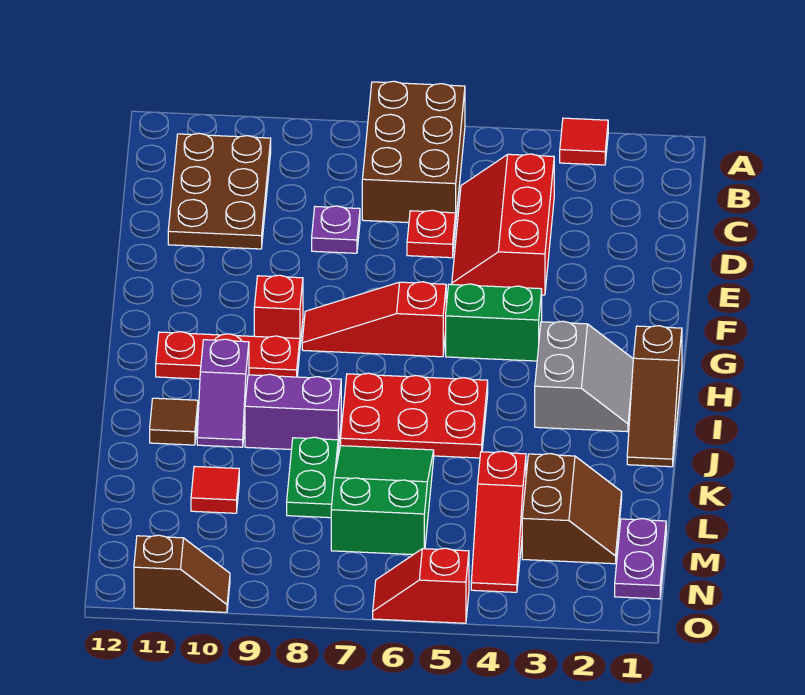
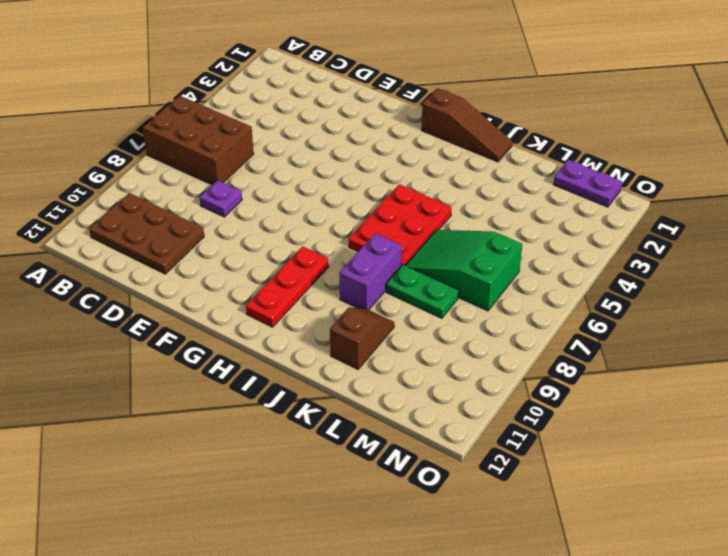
brown slope K10:K11 level 1 top 11 -> brown slope O10:O11 level 1 top 11
none -> red tile A3 level 1
none -> red slope C4:E5 level 1 top 4
none -> red plate D6 level 1

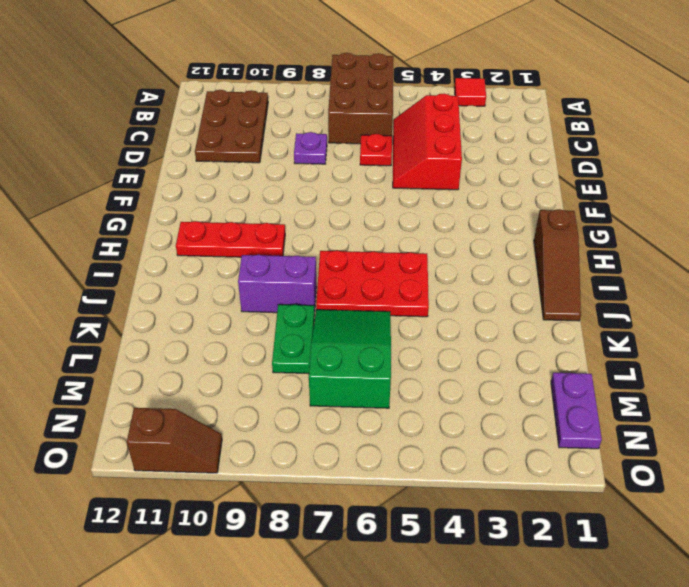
none -> green brick G4:G5 level 1
none -> red slope G6:G8 level 1 top 6
none -> red brick G9 level 1

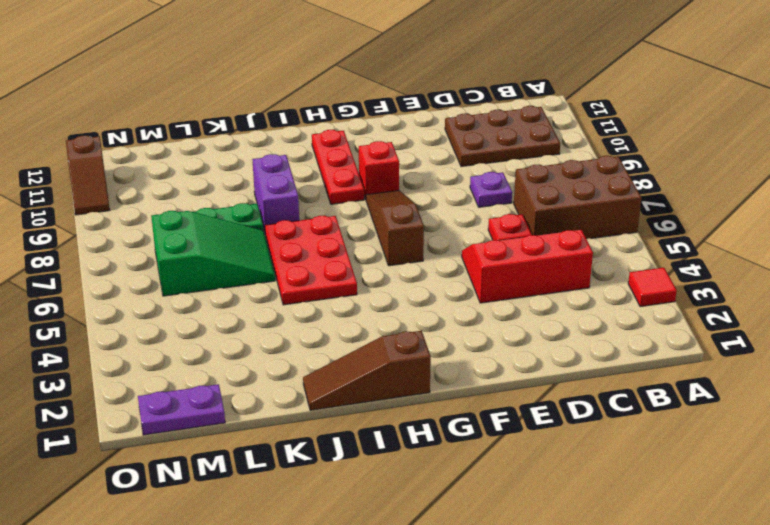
brown slope G6:G8 level 1 top 6 -> red slope G6:G8 level 1 top 6
none -> green brick G4:G5 level 1
none -> grey slope H2:I3 level 1 top 3
none -> purple slope I10:J10 level 1 top I

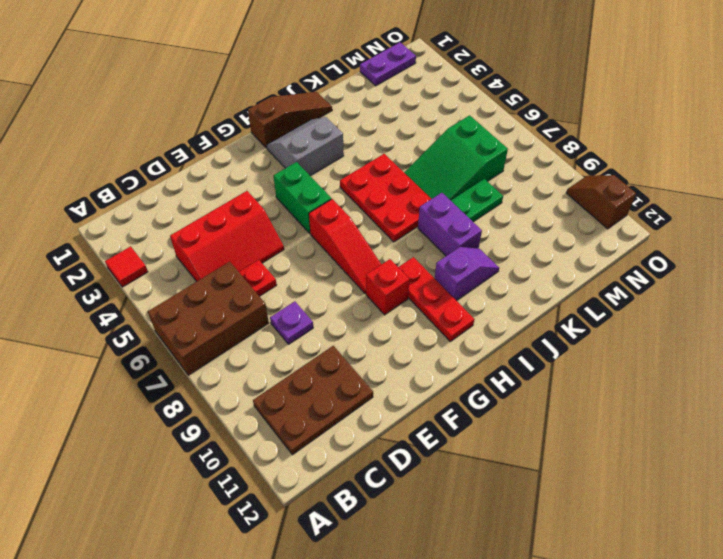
none -> brown tile J11 level 1
none -> brown slope L2:M3 level 1 top 3
none -> red slope L4:N4 level 1 top L

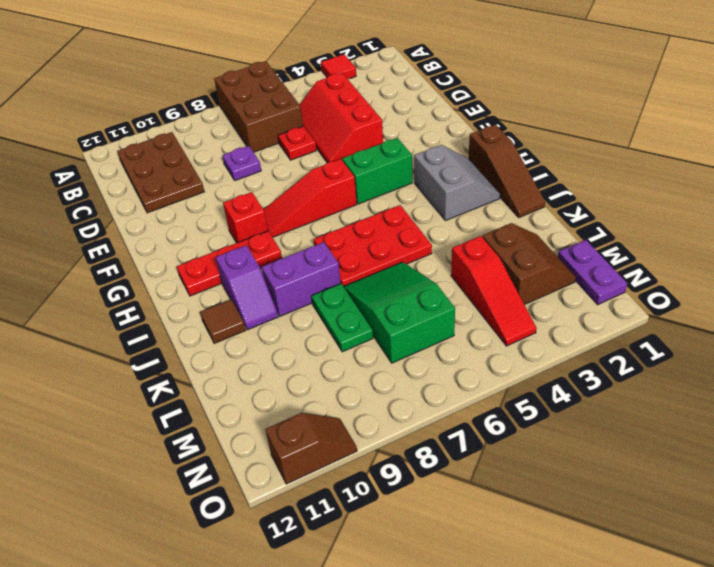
none -> red tile L10 level 1
none -> red slope O5:O6 level 1 top 5

